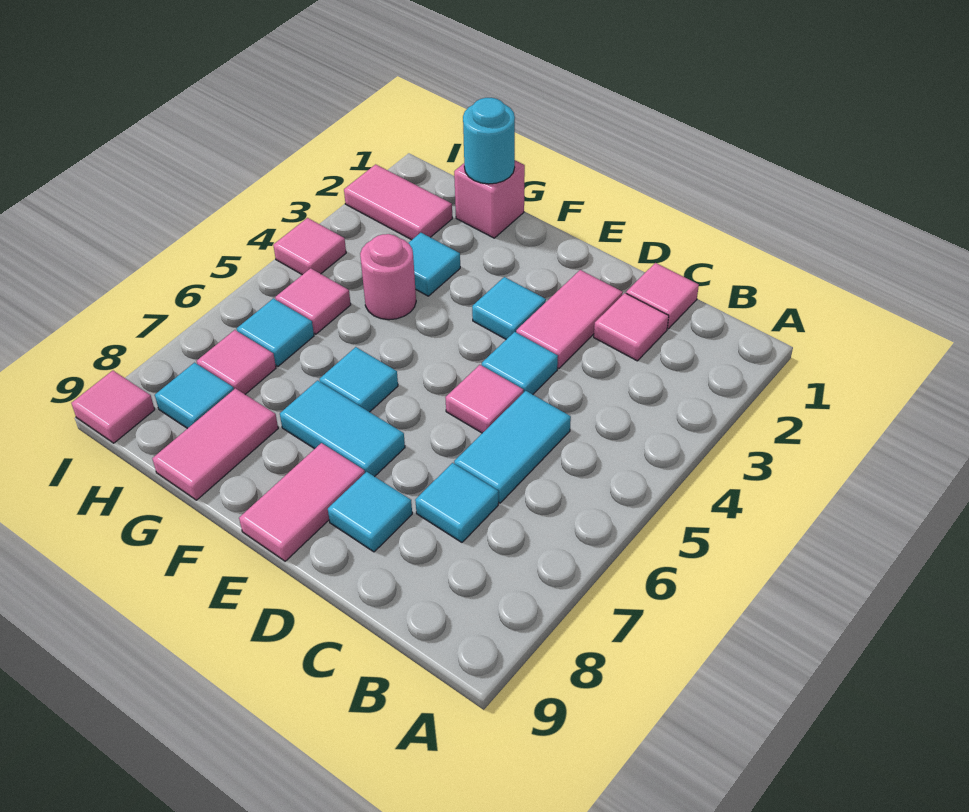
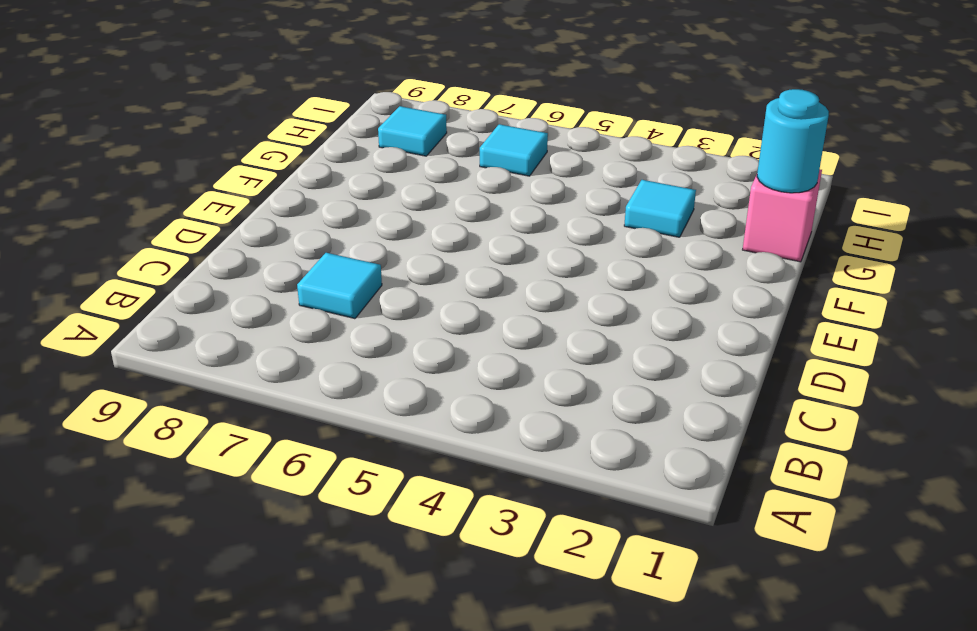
none -> pink tile C1 level 1
none -> pink tile C2 level 1
none -> cyan tile C5:C6 level 1

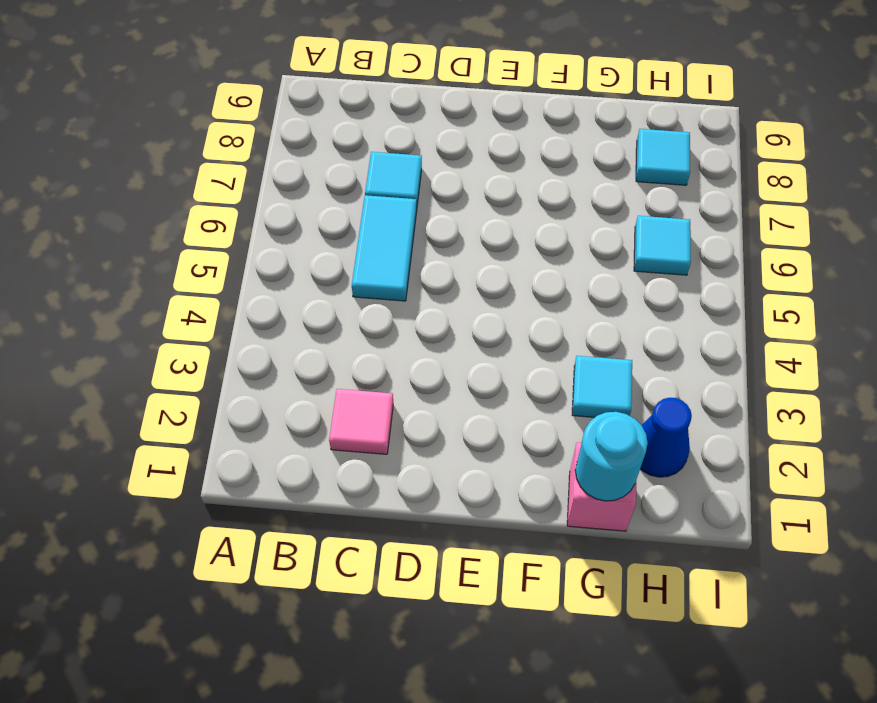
blue cone H2 level 1 -> pink tile H2:I2 level 1
none -> pink tile C1 level 1
none -> pink tile D2:D3 level 1
none -> cyan tile D4 level 1

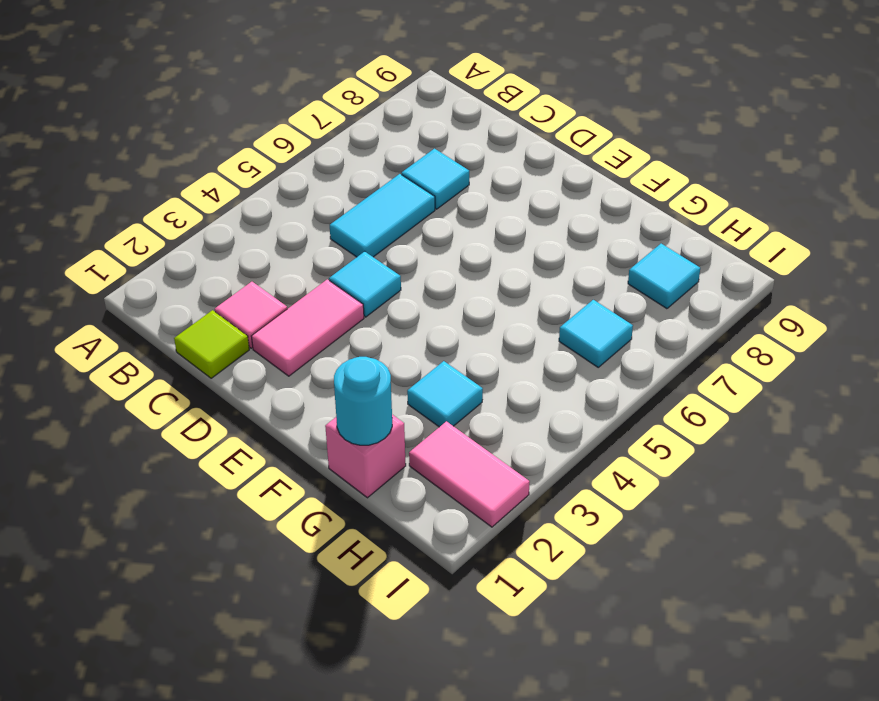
lime tile C1 level 1 -> pink tile C1 level 1
none -> pink tile D5 level 1
none -> cyan tile D8 level 1
none -> cyan tile E3 level 1

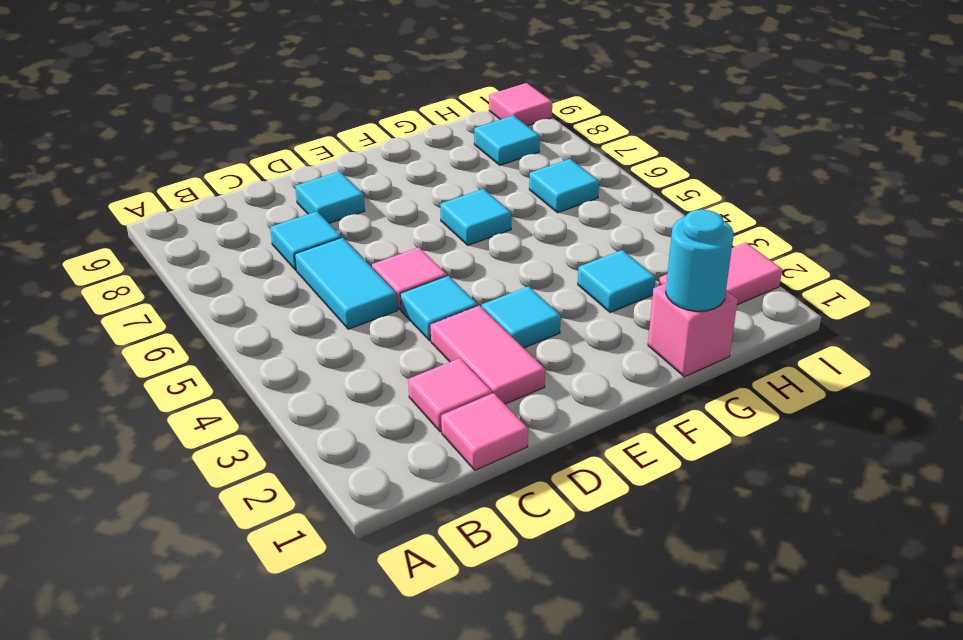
none -> cyan tile E7:F7 level 1
none -> pink tile E8:E9 level 1
none -> pink round brick G4 level 1

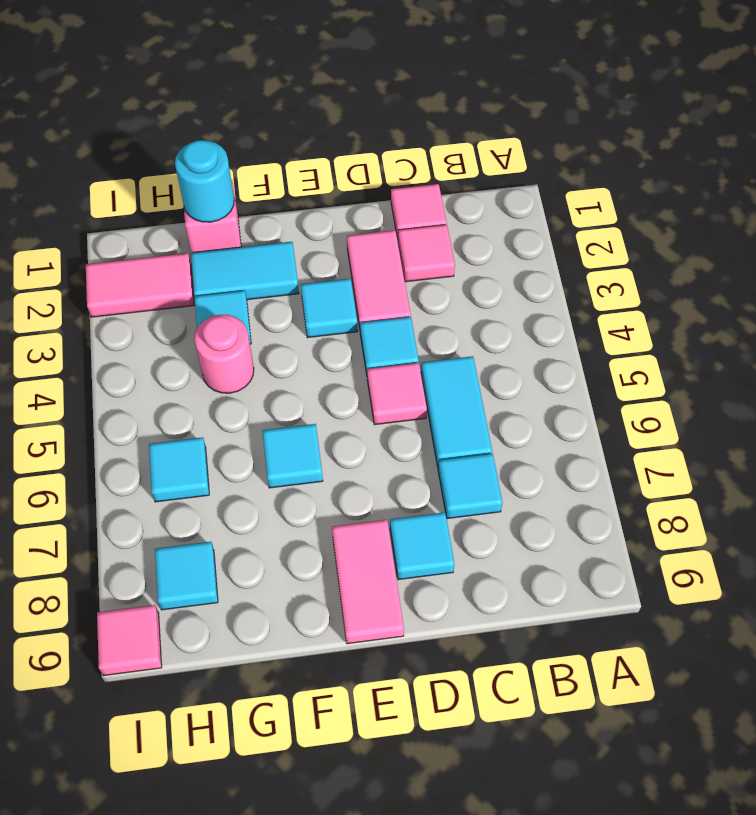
cyan tile F2:G2 level 1 -> cyan tile E7:F7 level 1
none -> pink tile G8:G9 level 1
none -> pink tile H5 level 1
none -> pink tile H7 level 1

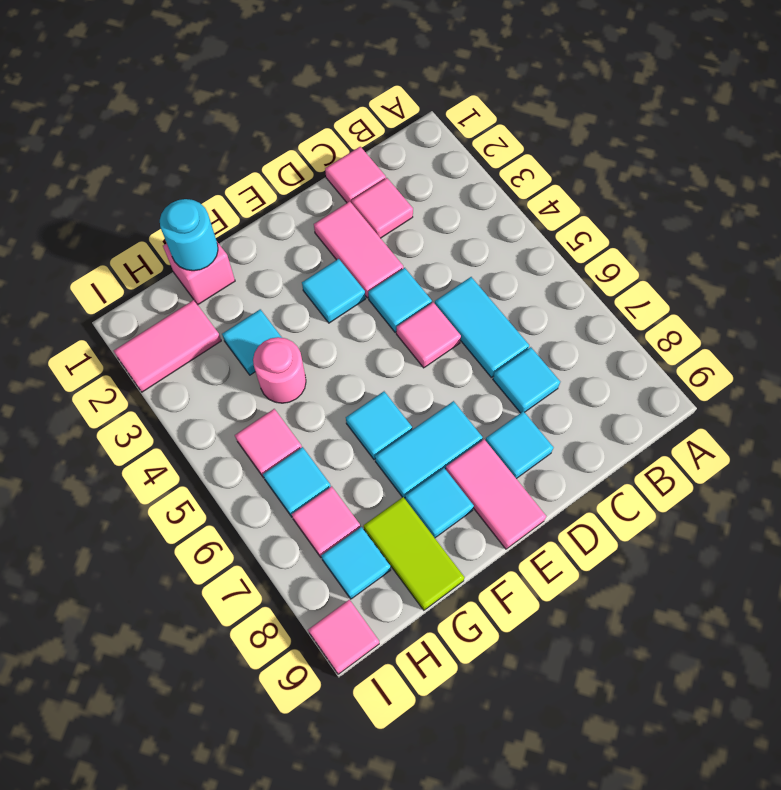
cyan tile F8 level 1 -> none
lime tile G8:G9 level 1 -> pink tile G8:G9 level 1
none -> pink tile I4 level 1

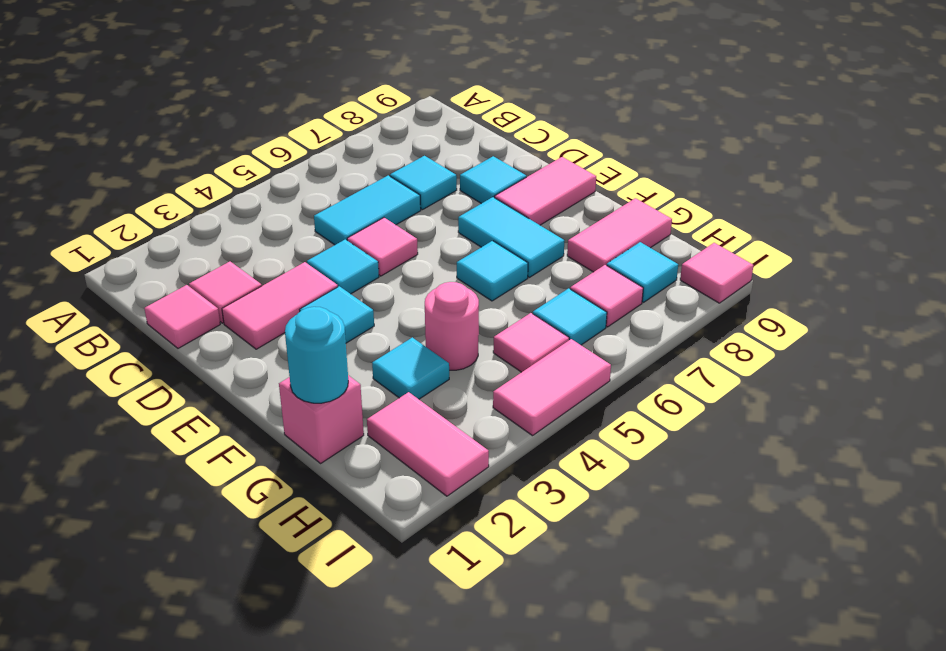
pink tile I4:I5 level 1 -> pink tile I4 level 1

